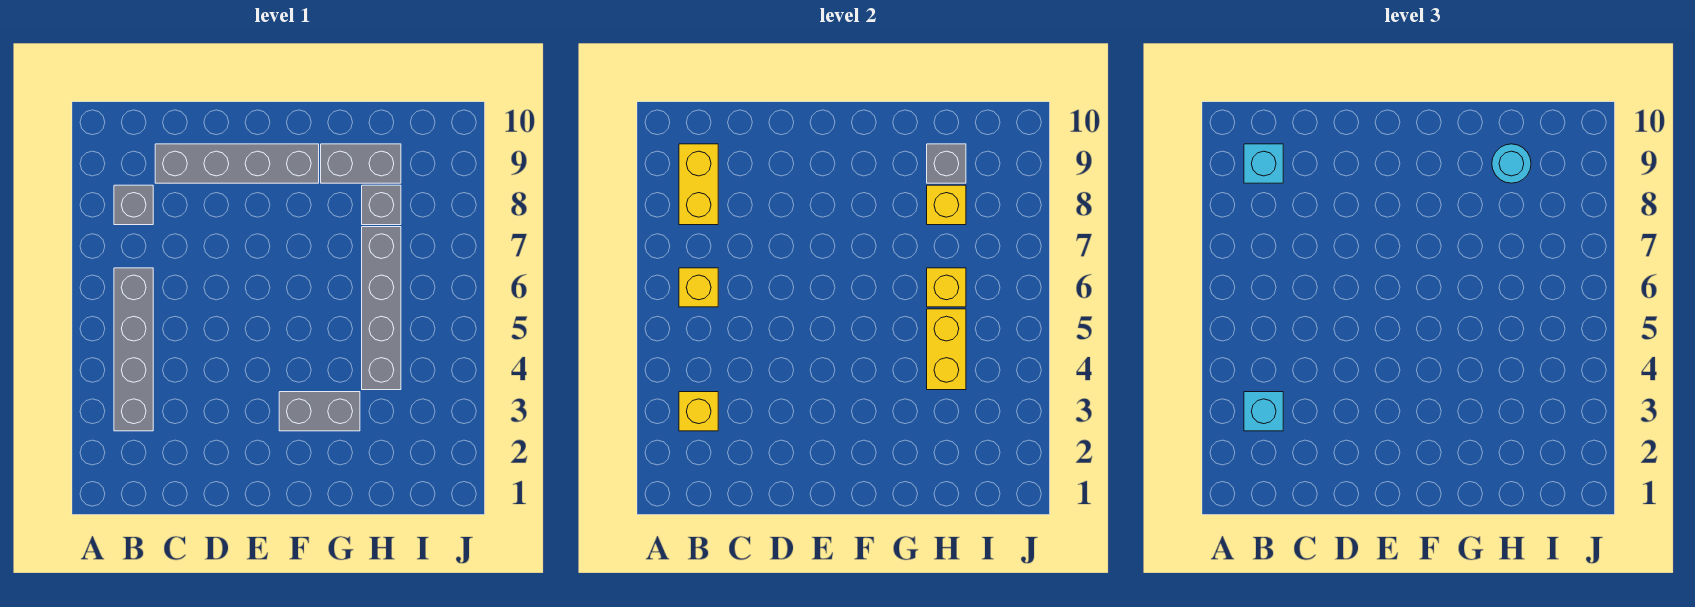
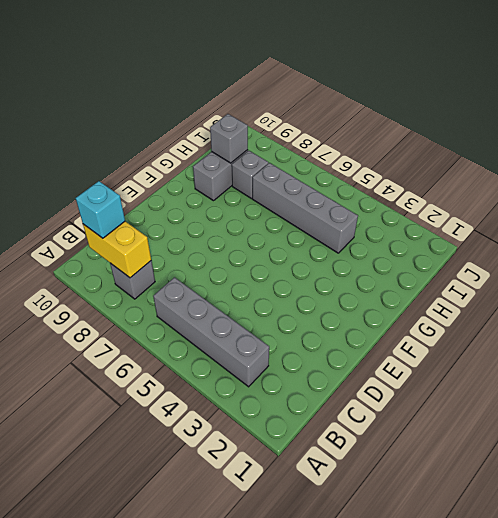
none -> grey brick C9:F9 level 1
none -> grey brick F3:G3 level 1
none -> yellow brick B3 level 2

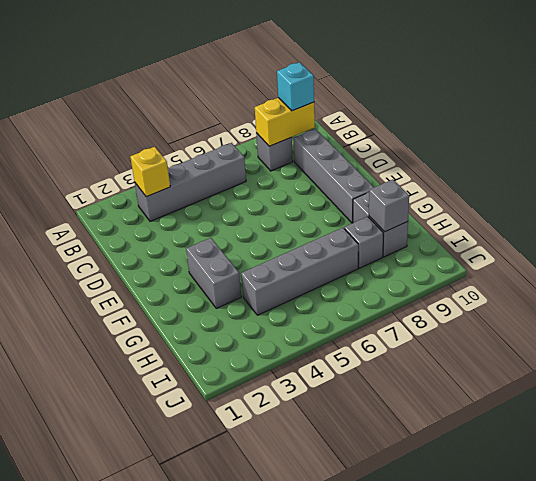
none -> yellow brick B6 level 2
none -> yellow brick H4:H5 level 2
none -> yellow brick H6 level 2

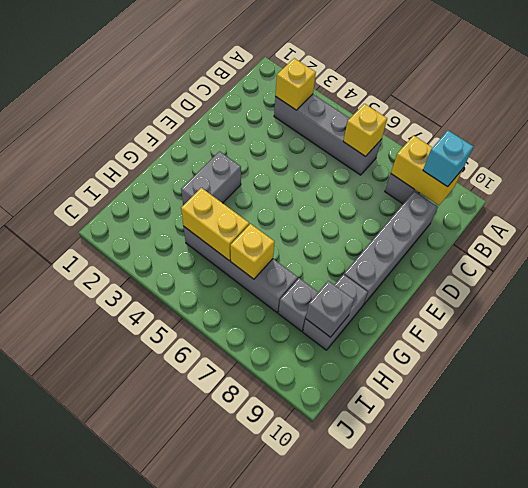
none -> yellow brick H8 level 2
none -> cyan brick B3 level 3
none -> cyan round brick H9 level 3

